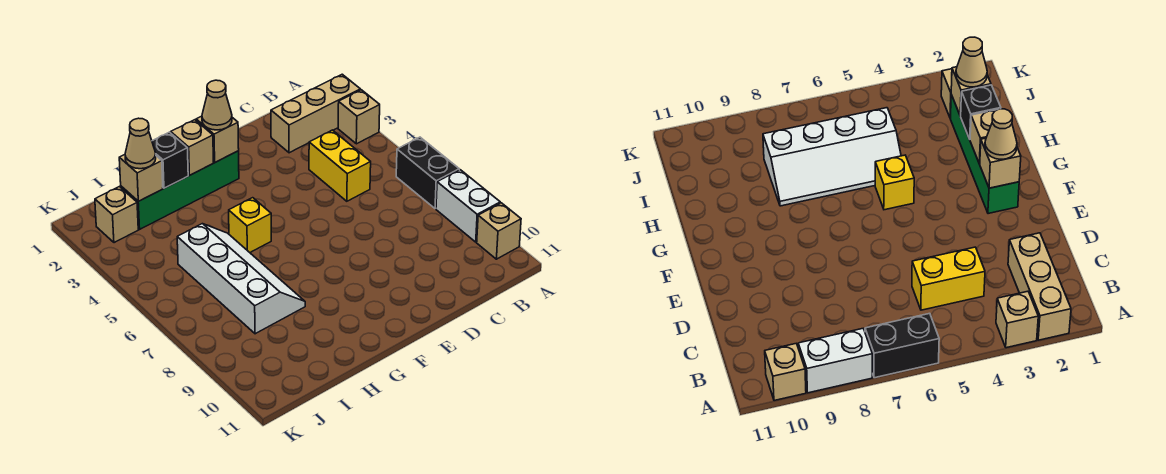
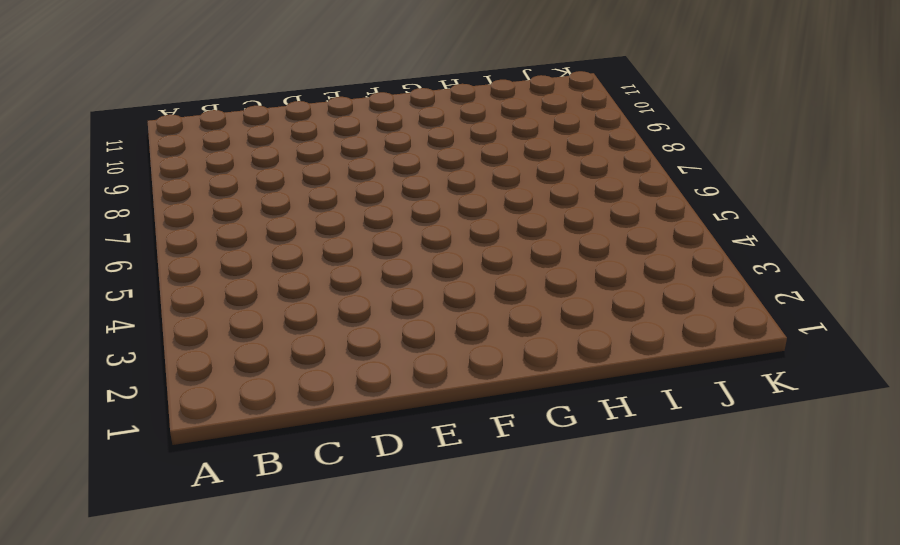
none -> tan brick A2:C2 level 1
none -> tan brick A3 level 1
none -> black brick A6:A7 level 1

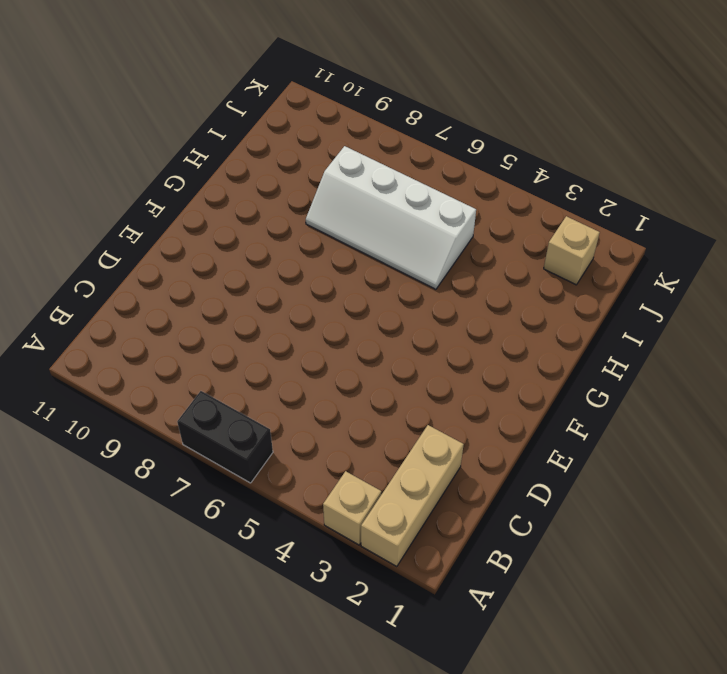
none -> white brick A8:A9 level 1
none -> tan brick A10 level 1
none -> yellow brick C4:C5 level 1

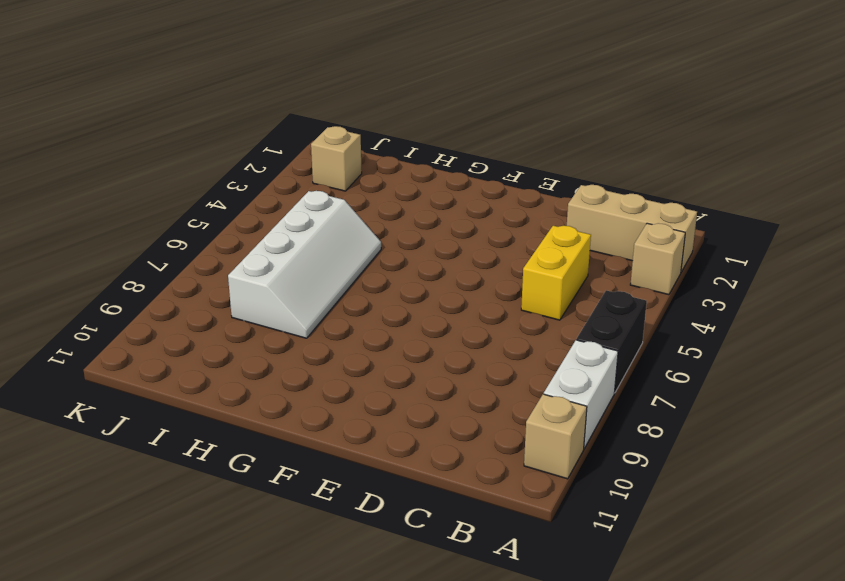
none -> green brick F2:I2 level 1
none -> yellow brick G5 level 1
none -> tan brick F2 level 2

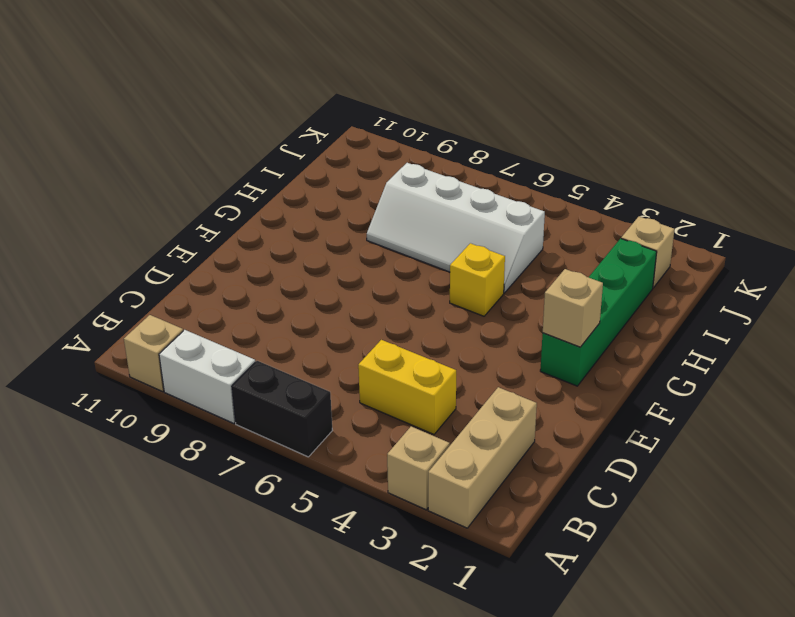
none -> tan brick G2 level 2
none -> black brick H2 level 2
none -> tan brick I2 level 2

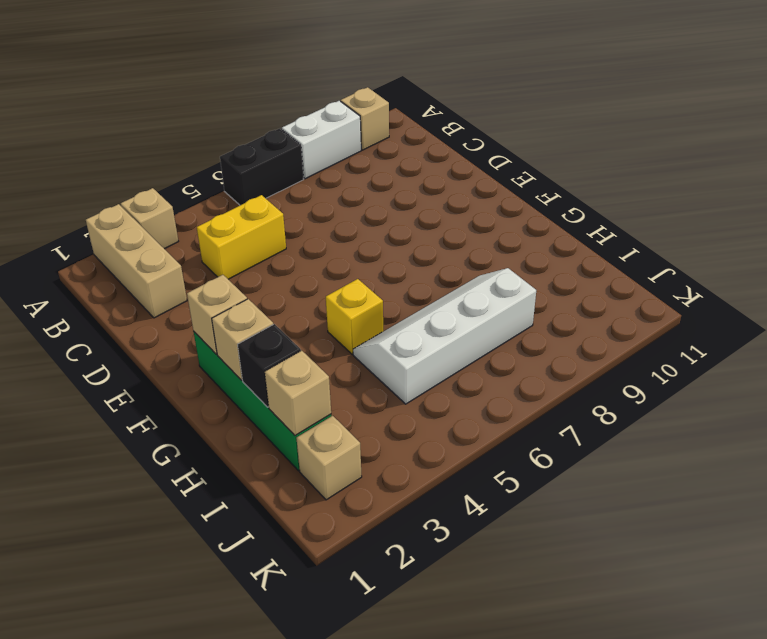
none -> tan cone F2 level 3
none -> tan cone I2 level 3

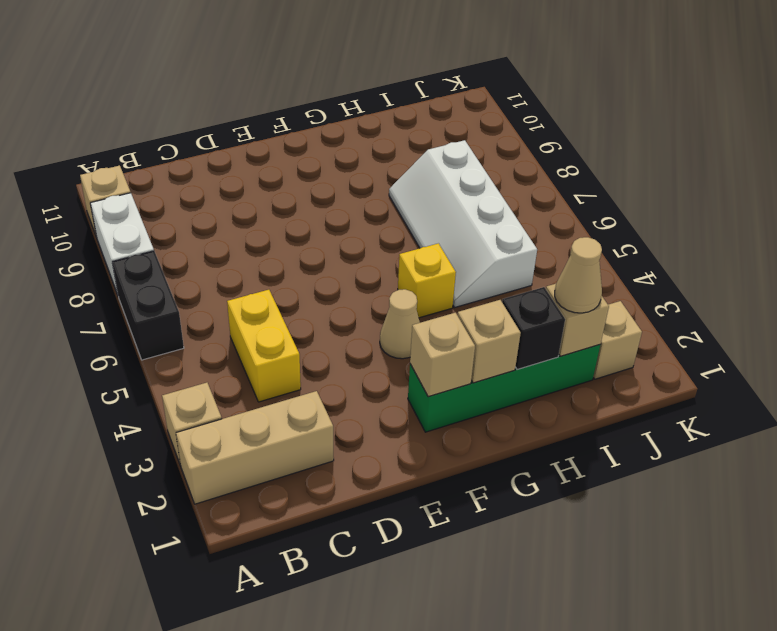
tan cone F4 level 1 -> tan cone F2 level 3

